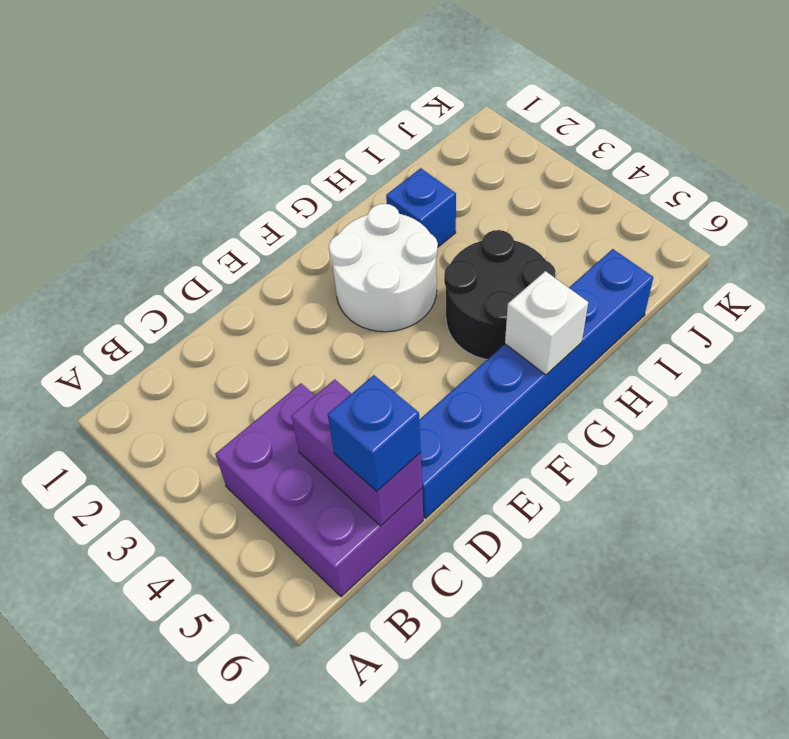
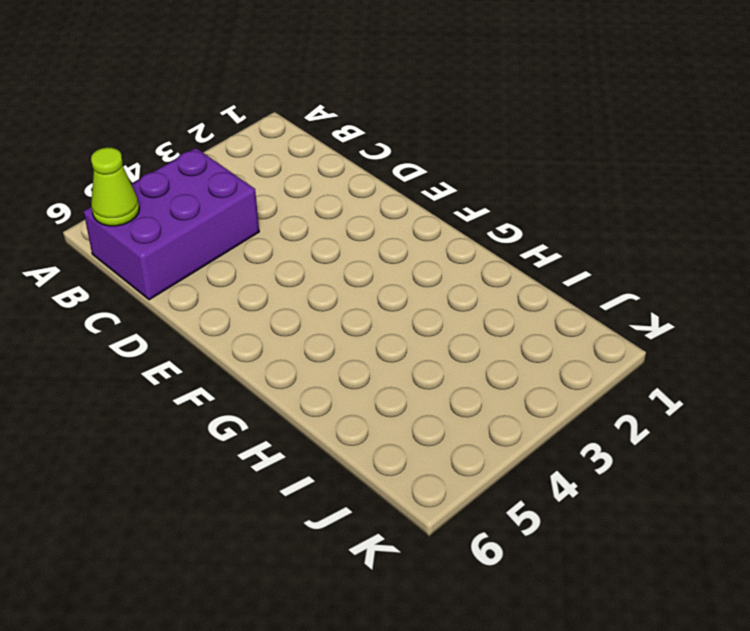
lime cone B6 level 2 -> none
none -> blue brick D6:I6 level 1
none -> white round brick F2:G3 level 1

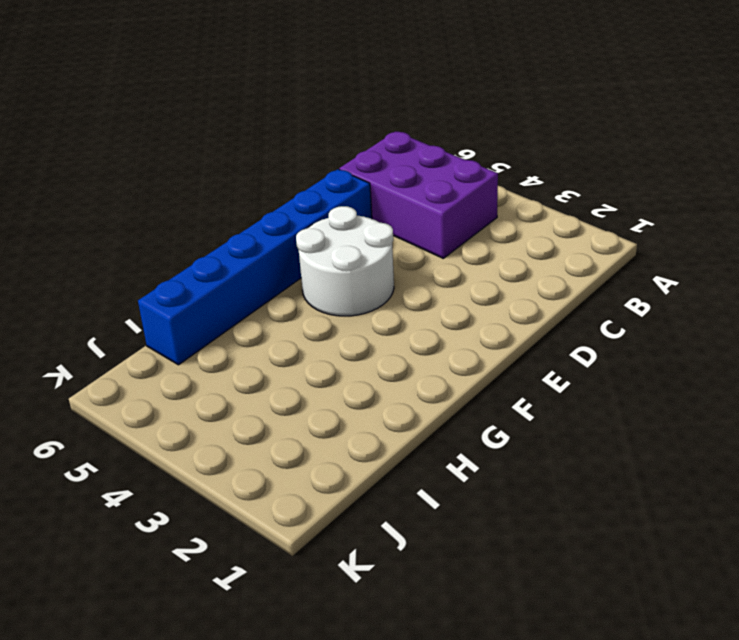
white round brick E4:F5 level 1 -> white round brick F2:G3 level 1
none -> black round brick G4:H5 level 1
none -> blue brick H2 level 1

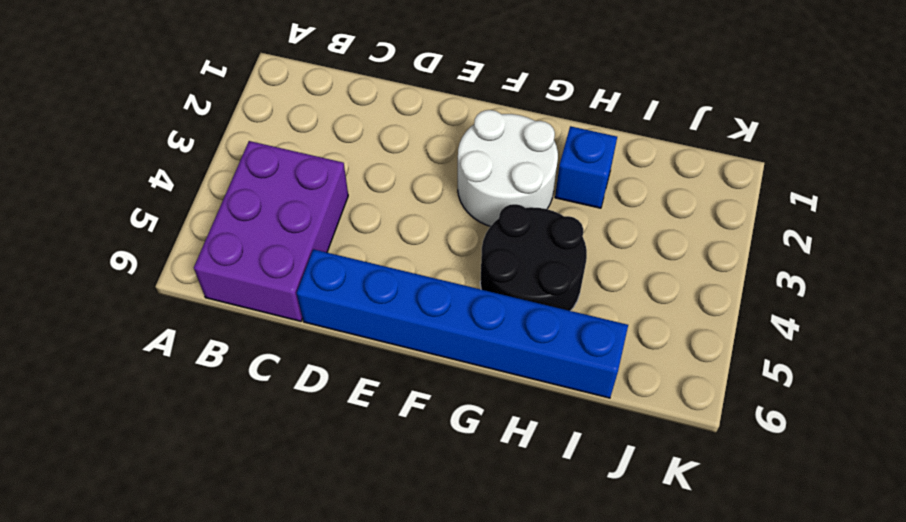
none -> purple brick C5:C6 level 2
none -> white brick G6 level 2

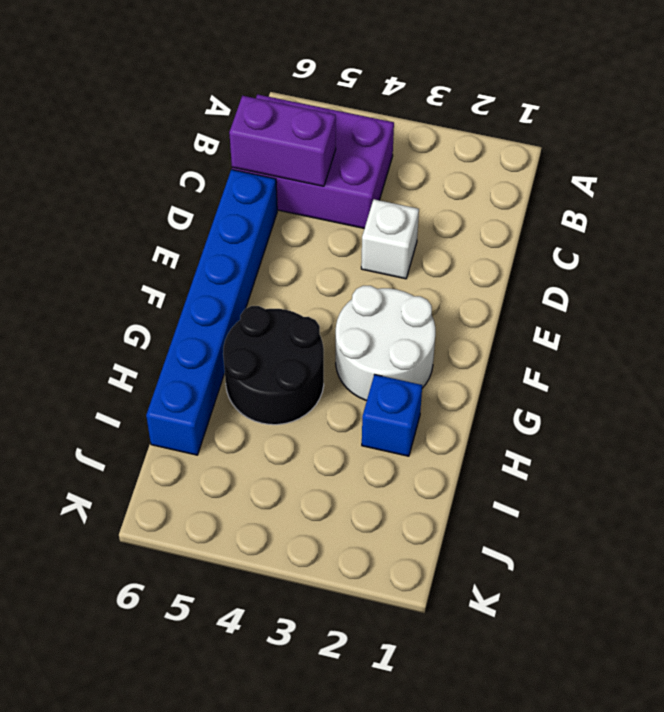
white brick D3 level 1 -> white brick G6 level 2
none -> blue brick C6 level 3

